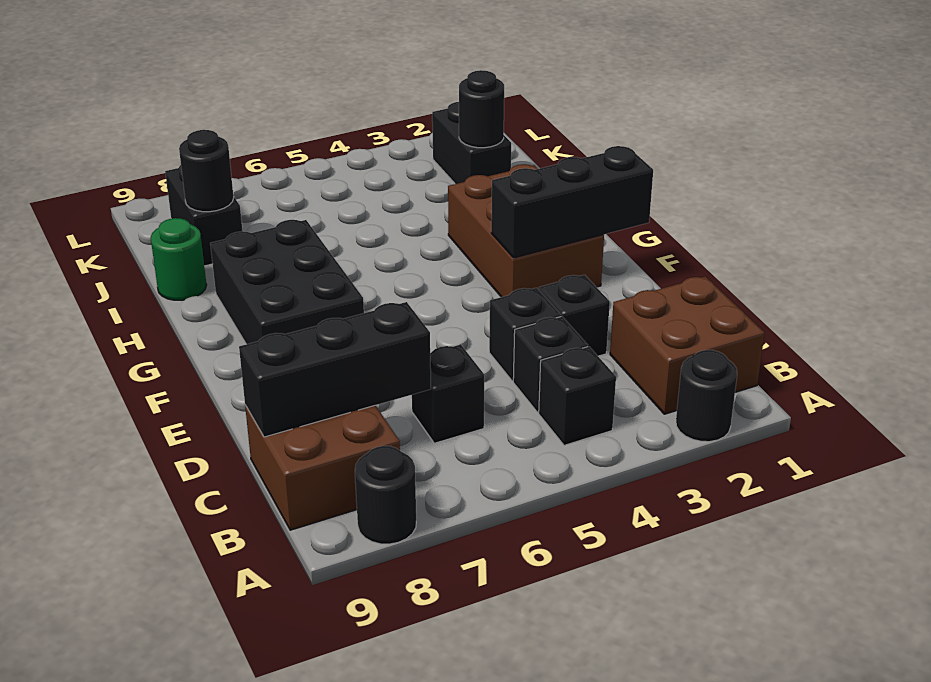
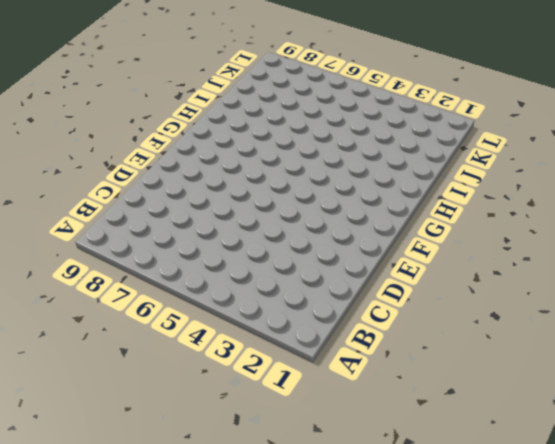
none -> black round brick A2 level 1
none -> black round brick A8 level 1
none -> brown brick B1:C2 level 1

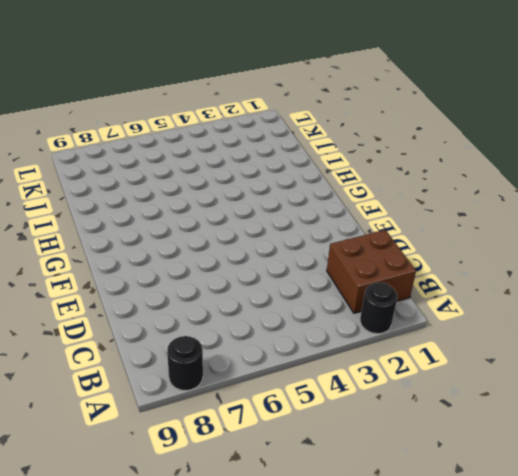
none -> black brick B4 level 1
none -> brown brick B8:C9 level 1
none -> black brick C4 level 1

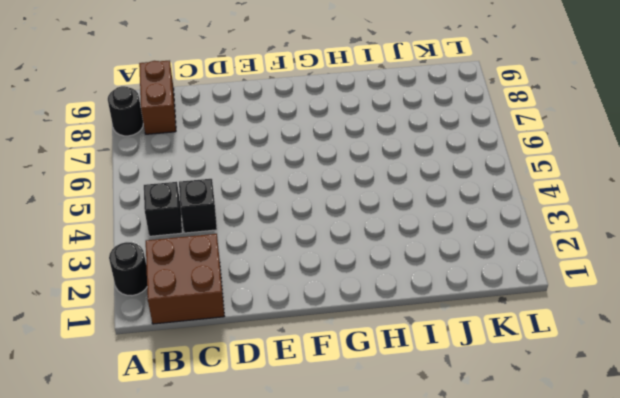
brown brick B8:B9 level 1 -> brown brick B8:C9 level 1
none -> black brick C6 level 1
none -> black brick D3 level 1
none -> black brick D4 level 1

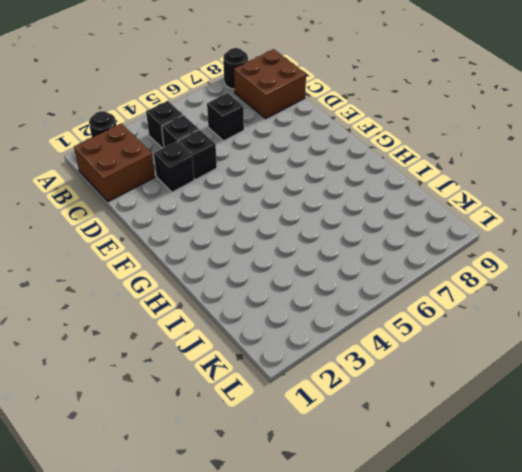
none -> brown brick F2:H3 level 1
none -> black brick F7:H8 level 1
none -> green round brick I9 level 1

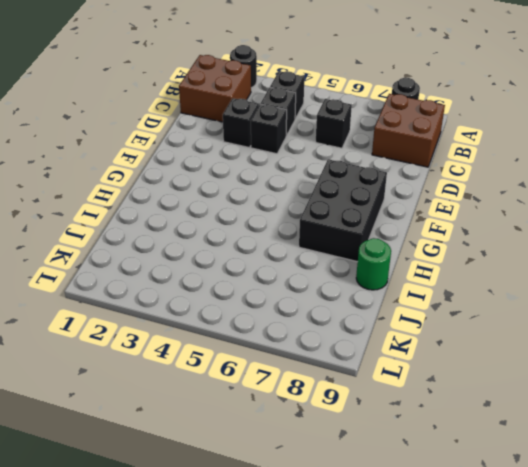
none -> brown brick F2:H3 level 1
none -> black brick J2:K2 level 1
none -> black brick J8:K8 level 1

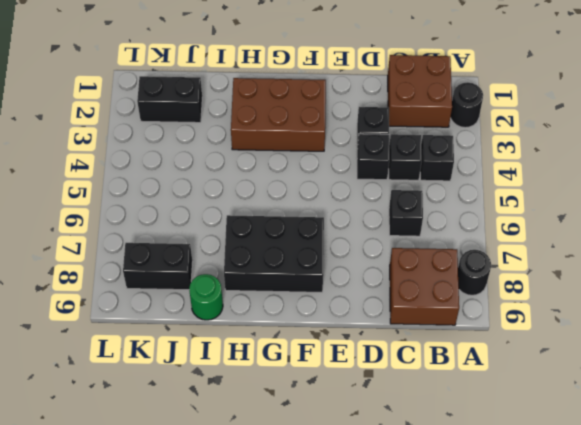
none -> black brick C7:C9 level 2
none -> black brick F1:F3 level 2
none -> black round brick J2 level 2

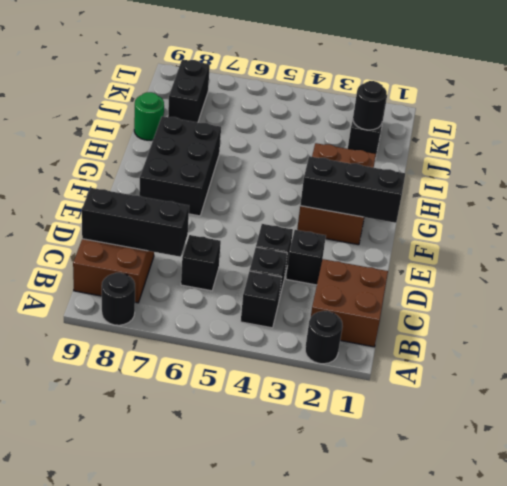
none -> black round brick J8 level 2

